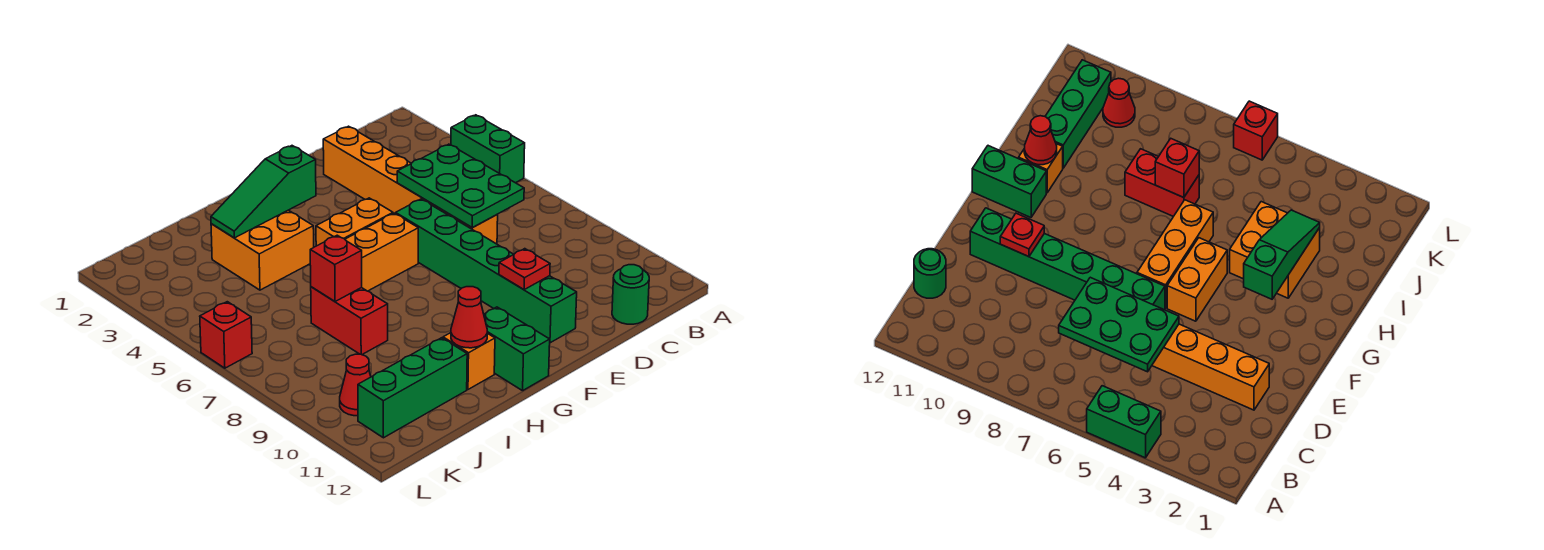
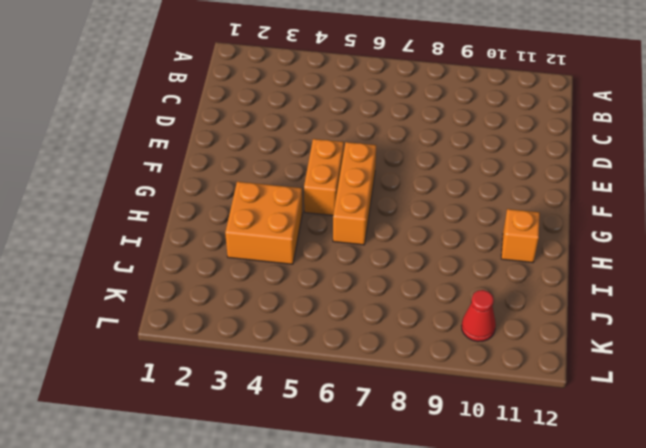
none -> green brick A4:A5 level 1
none -> green round brick C12 level 1
none -> orange brick D2:D7 level 1

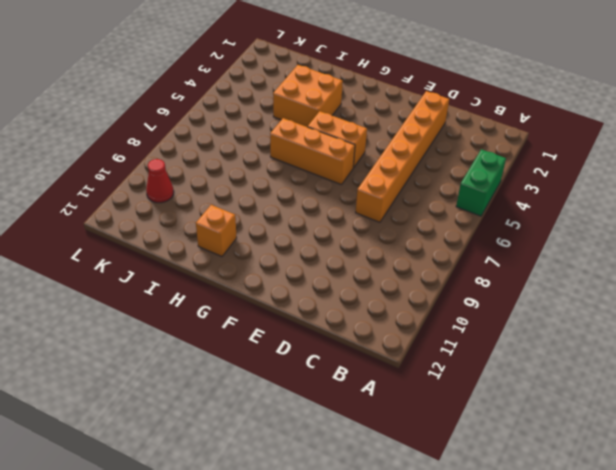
none -> green round brick C12 level 1
none -> green brick E6:E11 level 1
none -> green brick G11:G12 level 1

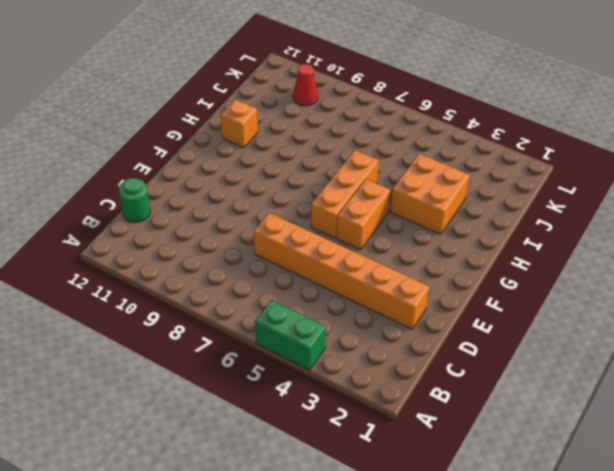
none -> green brick E6:E11 level 1
none -> green brick G11:G12 level 1
none -> red brick I7:I8 level 1

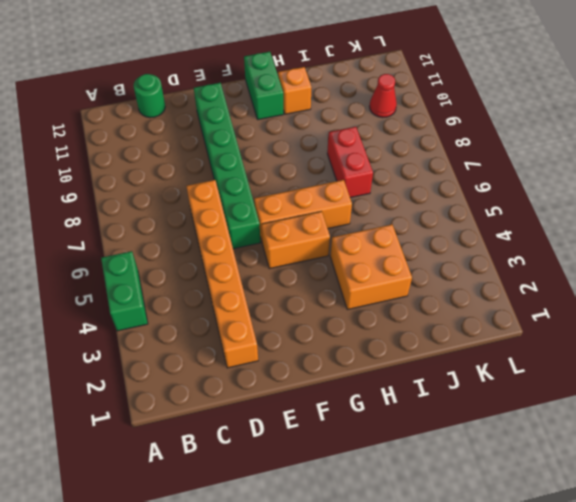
none -> green brick I11:K11 level 1
none -> red brick L6 level 1
none -> green plate C5:D7 level 2

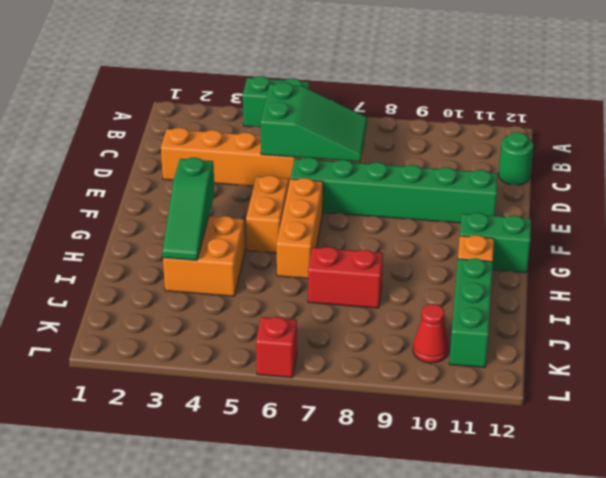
green slope C5:D7 level 2 top 5 -> green plate C5:D7 level 2
none -> red plate E10 level 2
none -> red cone H11 level 2
none -> red brick I7 level 2

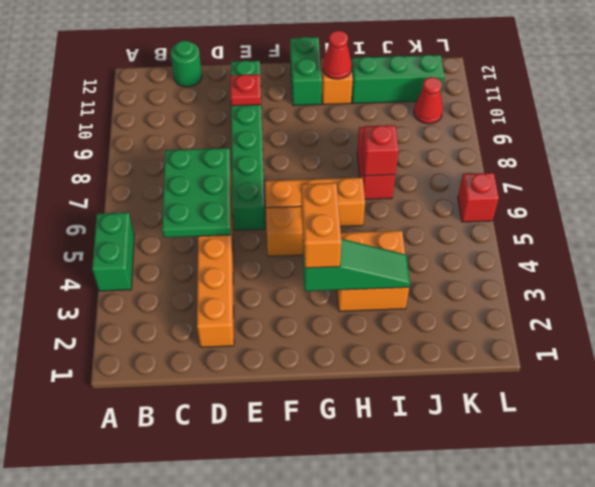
orange brick G3:G4 level 3 -> none

